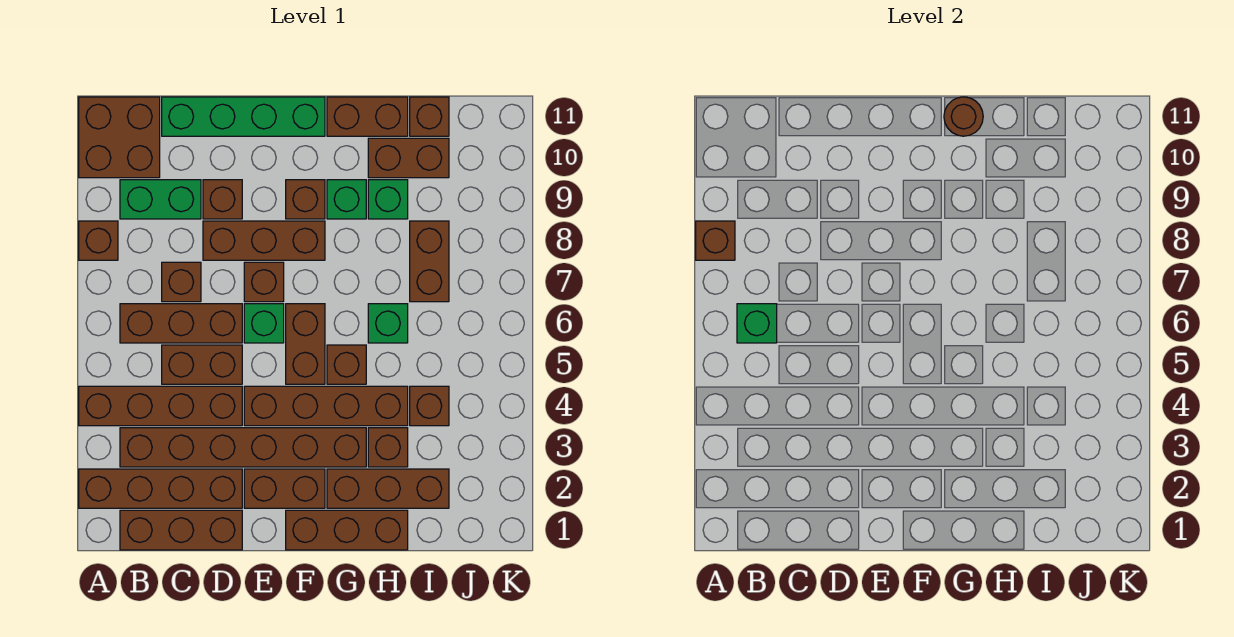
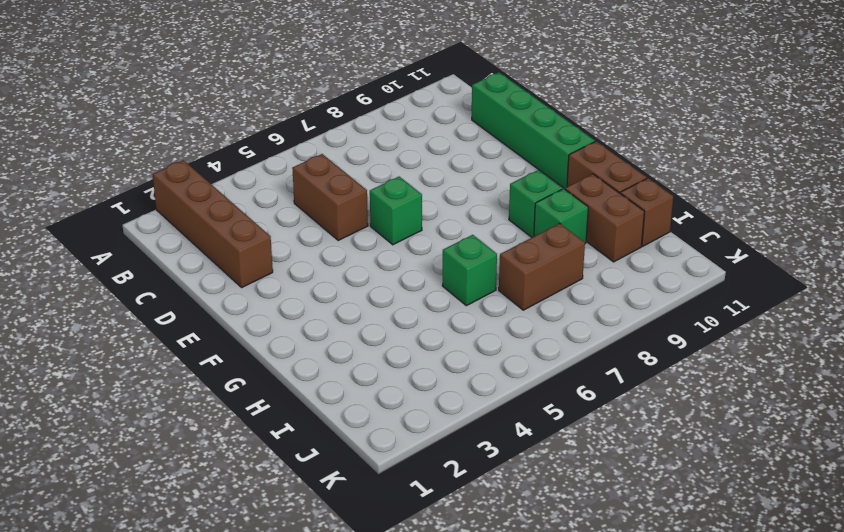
none -> brown brick A4:D4 level 1
none -> brown brick A8 level 1
none -> brown brick A10:B11 level 1
none -> brown brick B1:D1 level 1

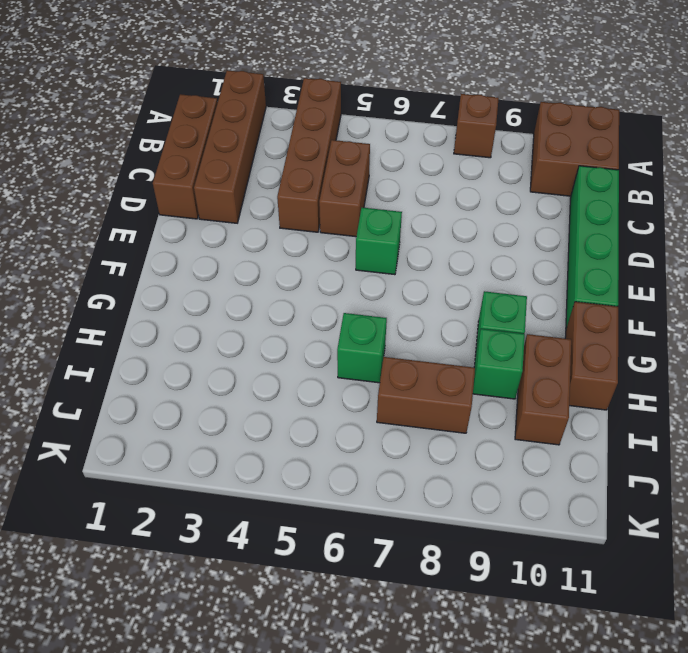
none -> brown brick B3:G3 level 1
none -> brown brick B6:D6 level 1
none -> green brick B9:C9 level 1
none -> brown brick C7 level 1

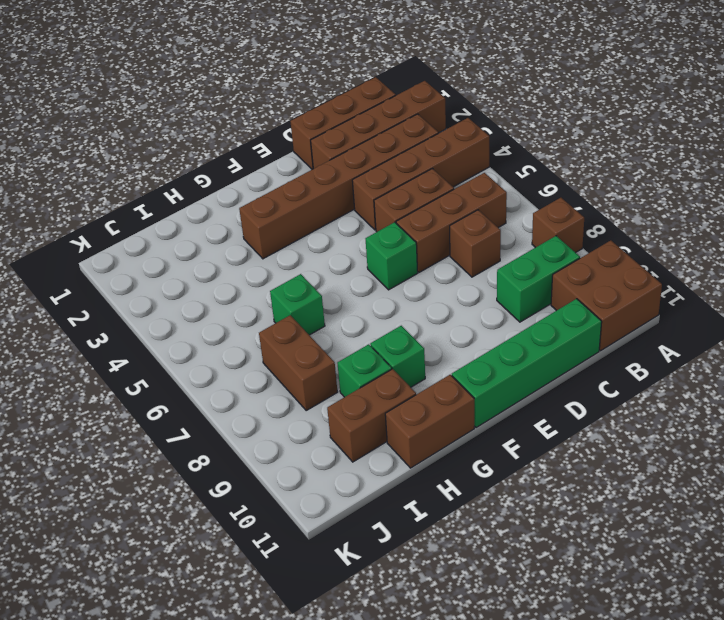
none -> brown brick D8:F8 level 1
none -> brown brick D9 level 1
none -> brown brick E2:F2 level 1
none -> brown brick E4:H4 level 1

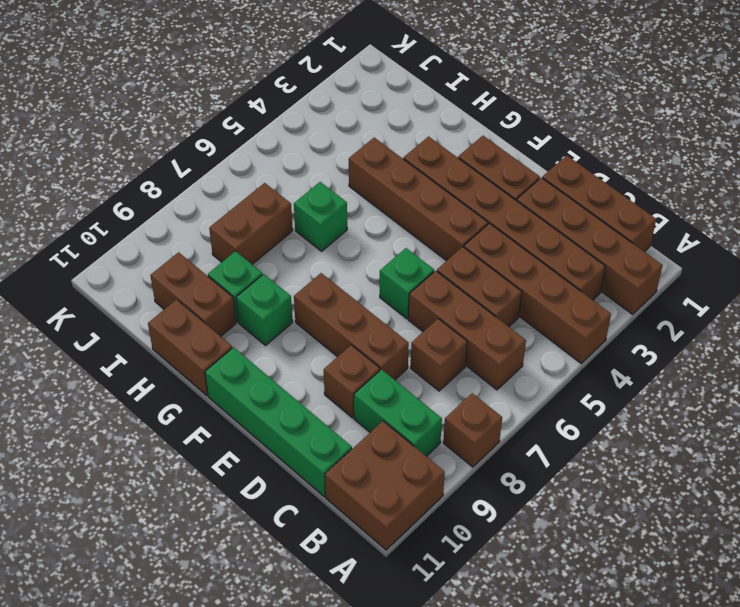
none -> brown brick E7 level 1
none -> brown brick F1:H1 level 1
none -> brown brick F5:F6 level 1
none -> brown brick F9 level 1

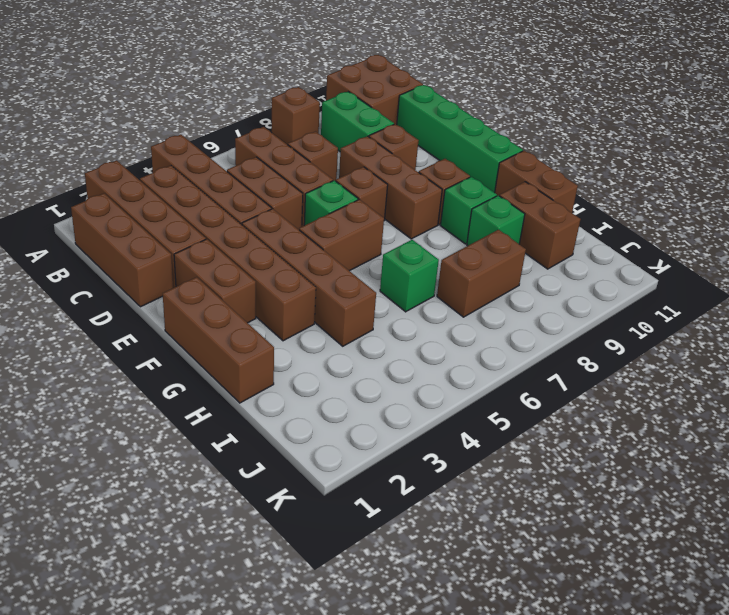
none -> brown brick G2:I2 level 1
none -> brown brick G5 level 1
none -> brown brick H3 level 1
none -> brown brick I4 level 1

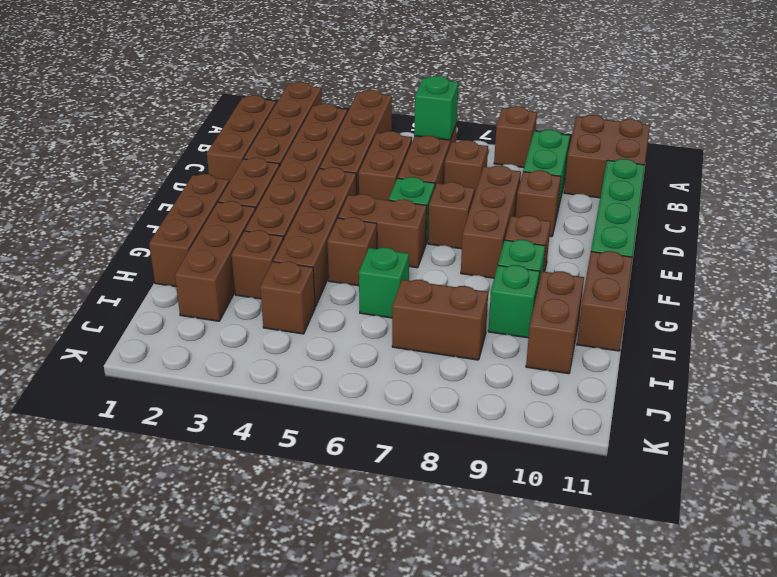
none -> brown brick I11 level 1
none -> brown brick A8 level 2
none -> brown round brick G11 level 2

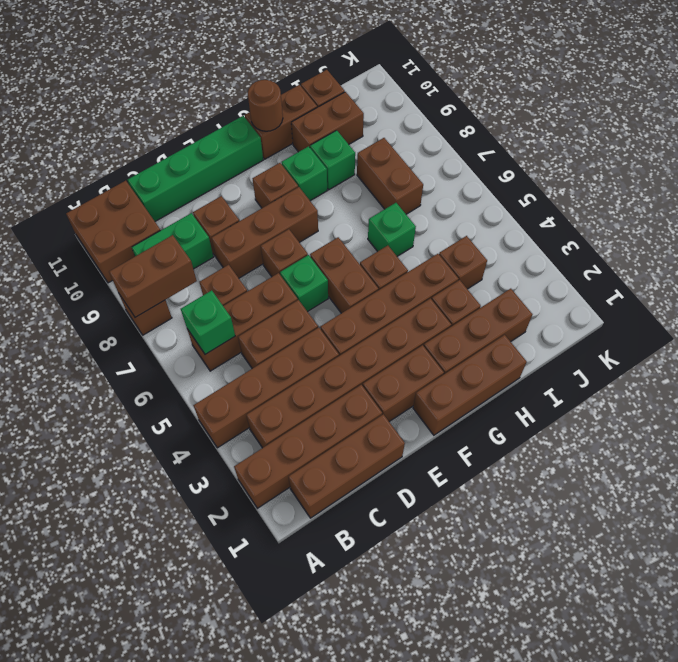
brown brick A8:B8 level 2 -> brown brick A8 level 2

